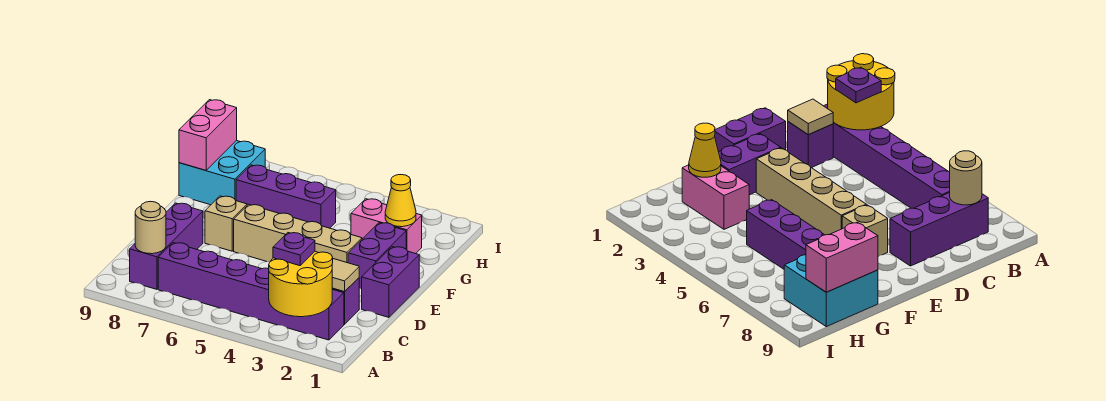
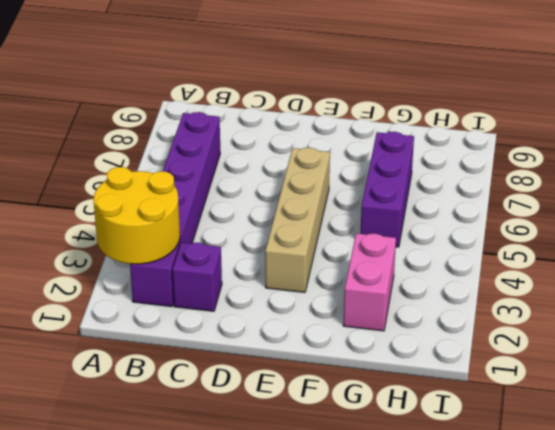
none -> purple brick B8:D8 level 1
none -> purple brick D1:E1 level 1
none -> purple brick E2:F2 level 1

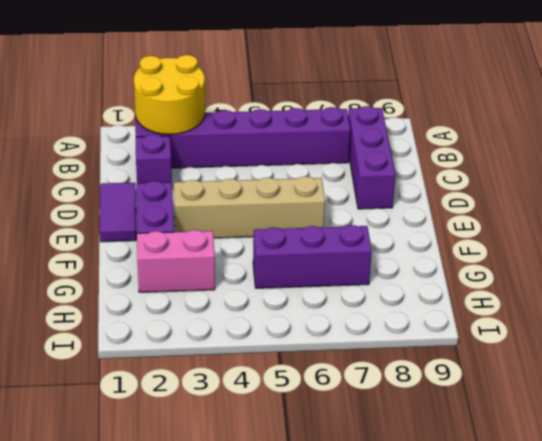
purple tile D1:E1 level 1 -> purple brick D1:E1 level 1
none -> tan brick E7 level 1
none -> cyan brick G8:H9 level 1
none -> tan round brick B8 level 2

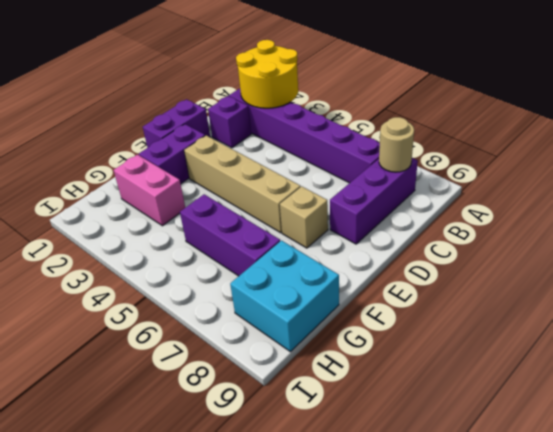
none -> tan tile C2 level 2
none -> yellow cone G2 level 2
none -> pink brick G9:H9 level 2

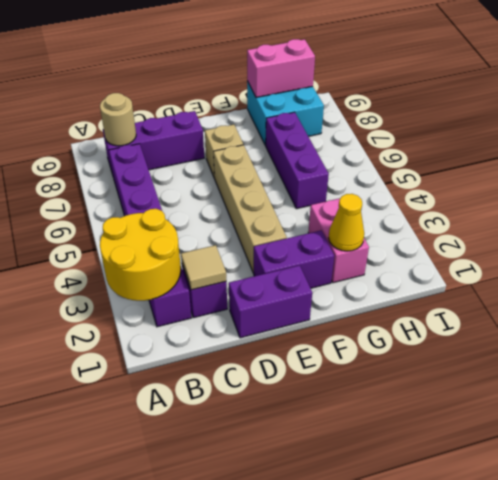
none -> purple plate B3 level 3

